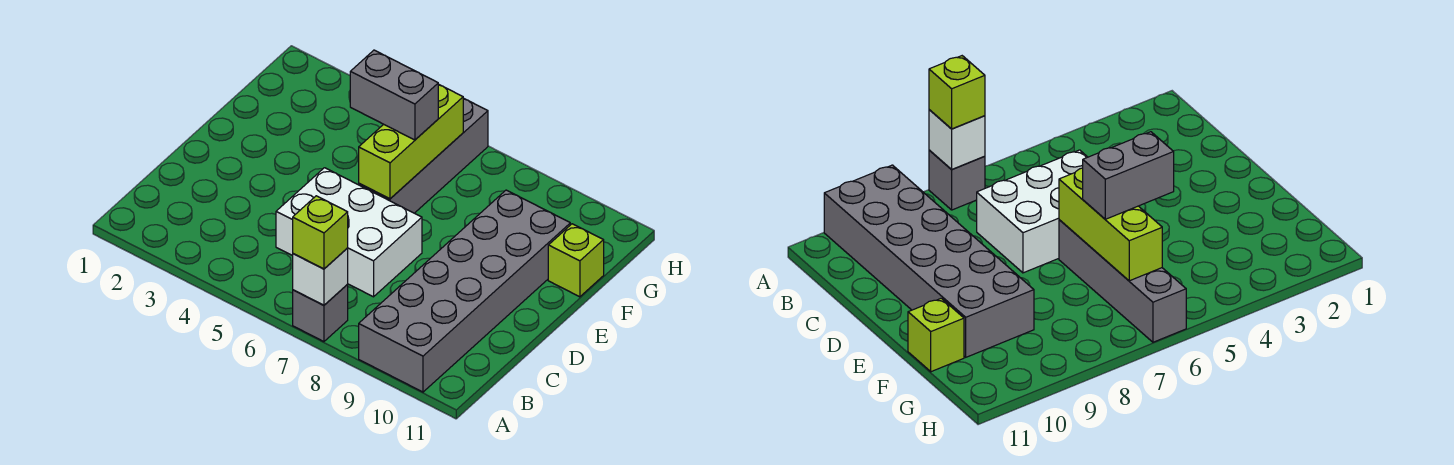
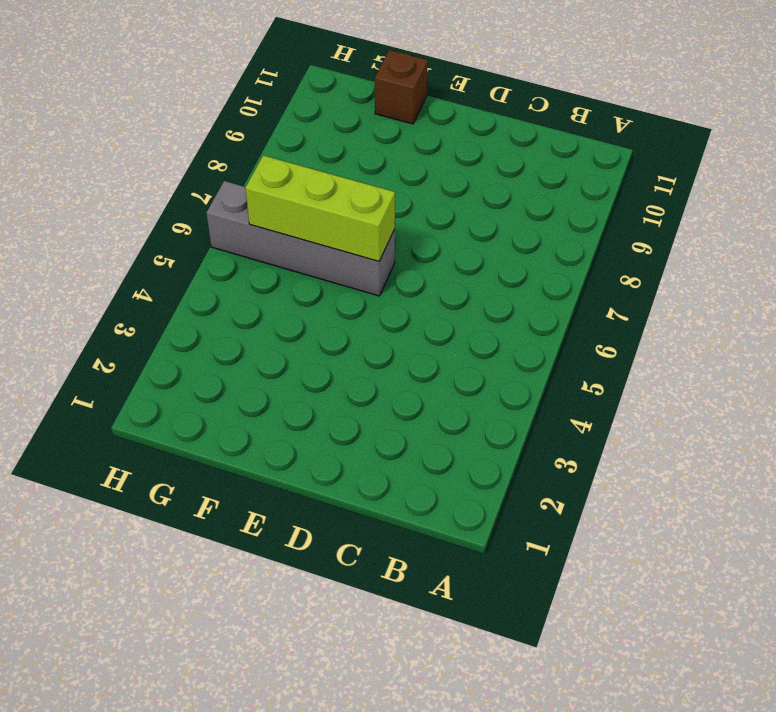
brown brick F11 level 1 -> lime brick F11 level 1
none -> grey brick A7 level 1
none -> grey brick A9:F10 level 1

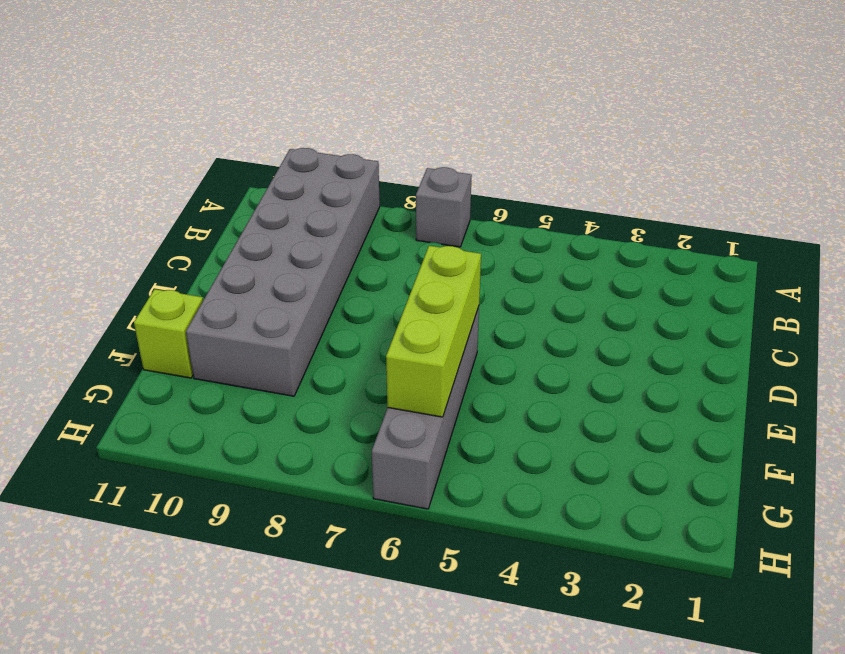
none -> white brick C5:D7 level 1
none -> white brick A7 level 2

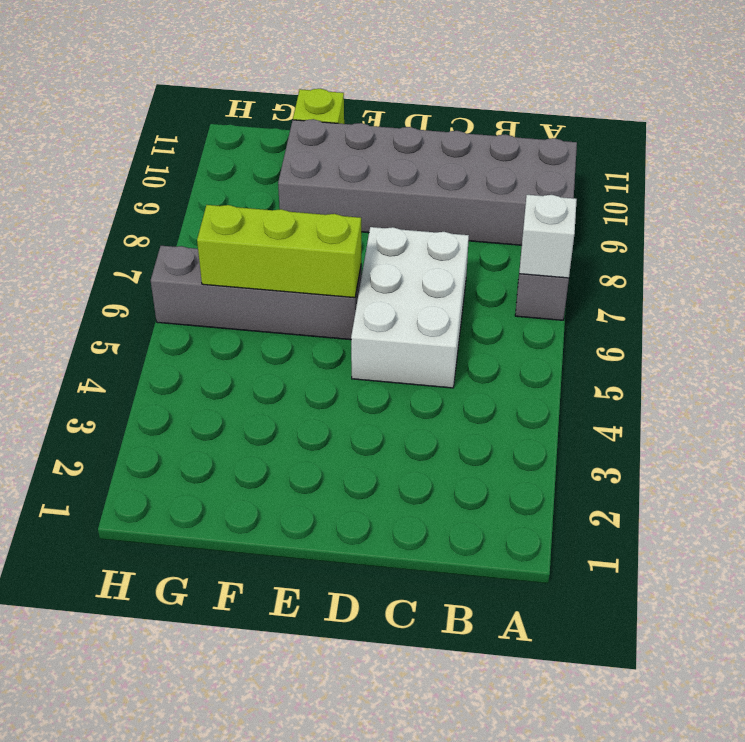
none -> lime brick A7 level 3
none -> grey brick F5:F6 level 3

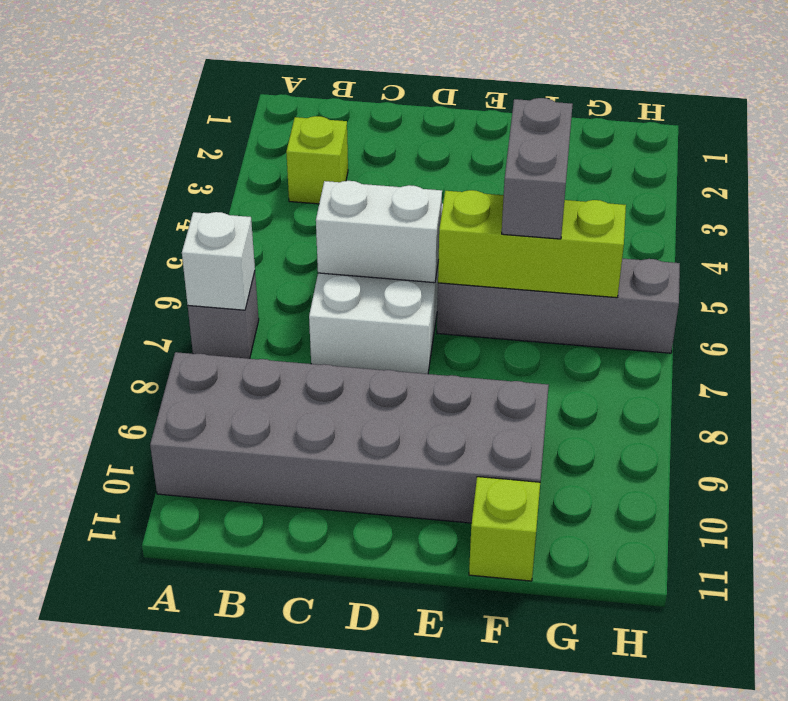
lime brick B3 level 1 -> lime brick A7 level 3
white brick C6:D6 level 2 -> none

